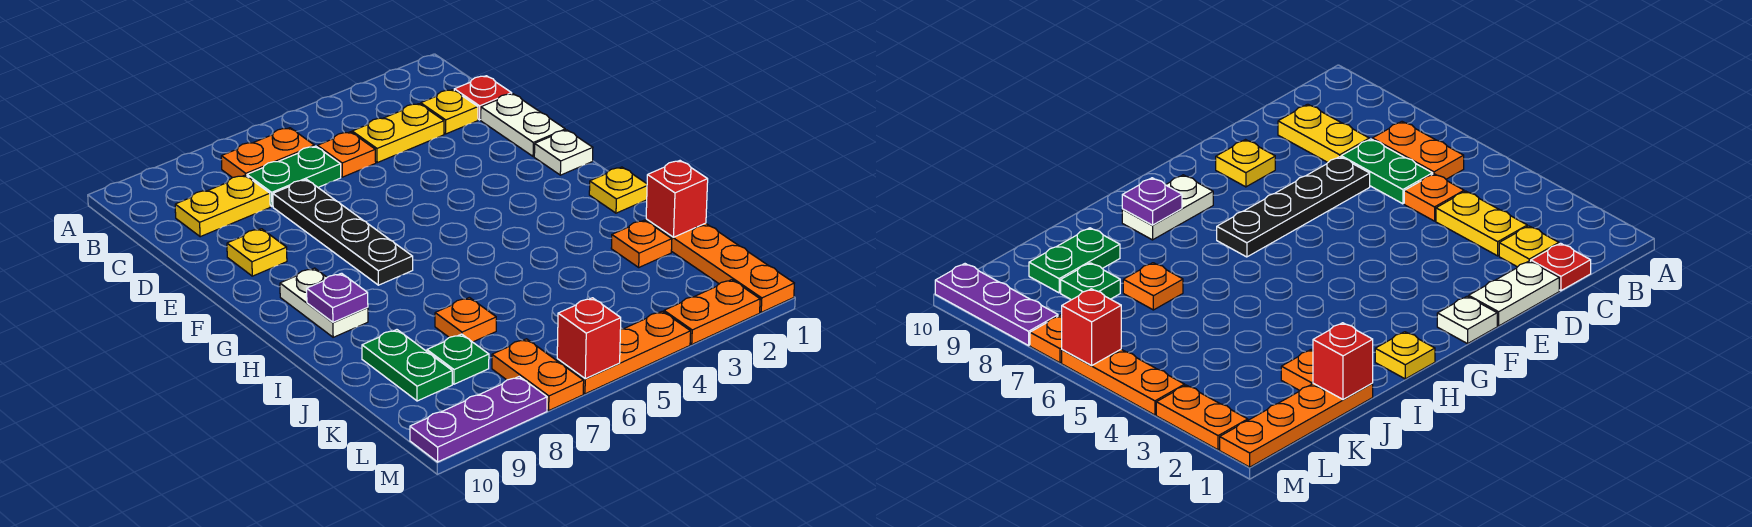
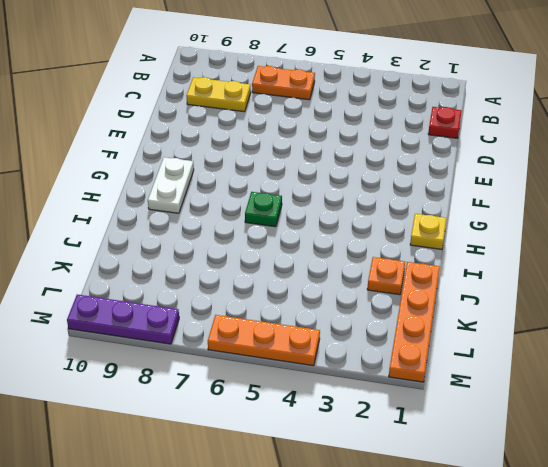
green plate H6 level 1 -> green plate K8 level 1
none -> yellow plate C2 level 1
none -> yellow plate C3:C4 level 1
none -> orange plate C5 level 1

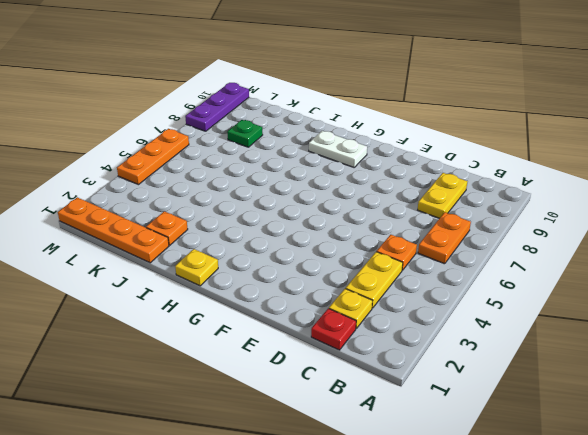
none -> green plate C6:C7 level 1
none -> white plate D1:E1 level 1
none -> black plate D7:G7 level 1

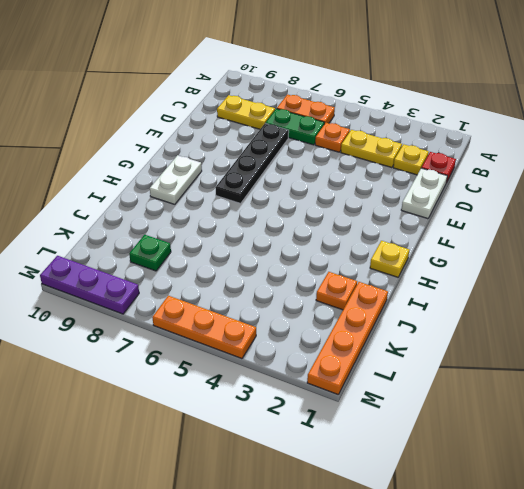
none -> yellow plate E9 level 1
none -> white plate F1 level 1
none -> orange plate J7 level 1

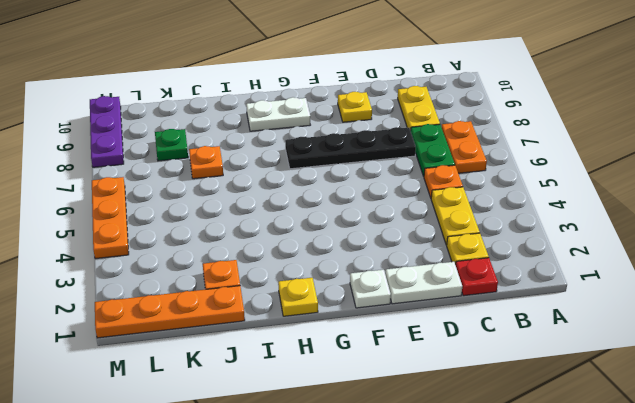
none -> green plate J9:K9 level 1
none -> orange plate L7:M7 level 1
none -> orange plate M2:M3 level 1

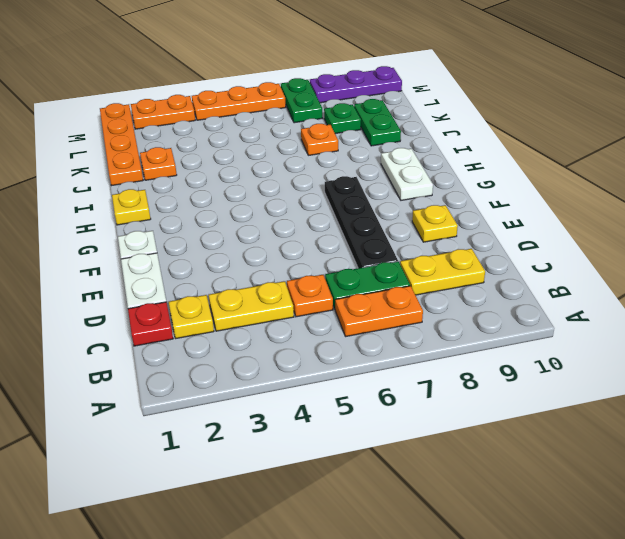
green plate L7:M7 level 1 -> orange plate L7:M7 level 1
none -> purple plate H9 level 2
none -> red brick J1 level 2
none -> red brick M6 level 2

